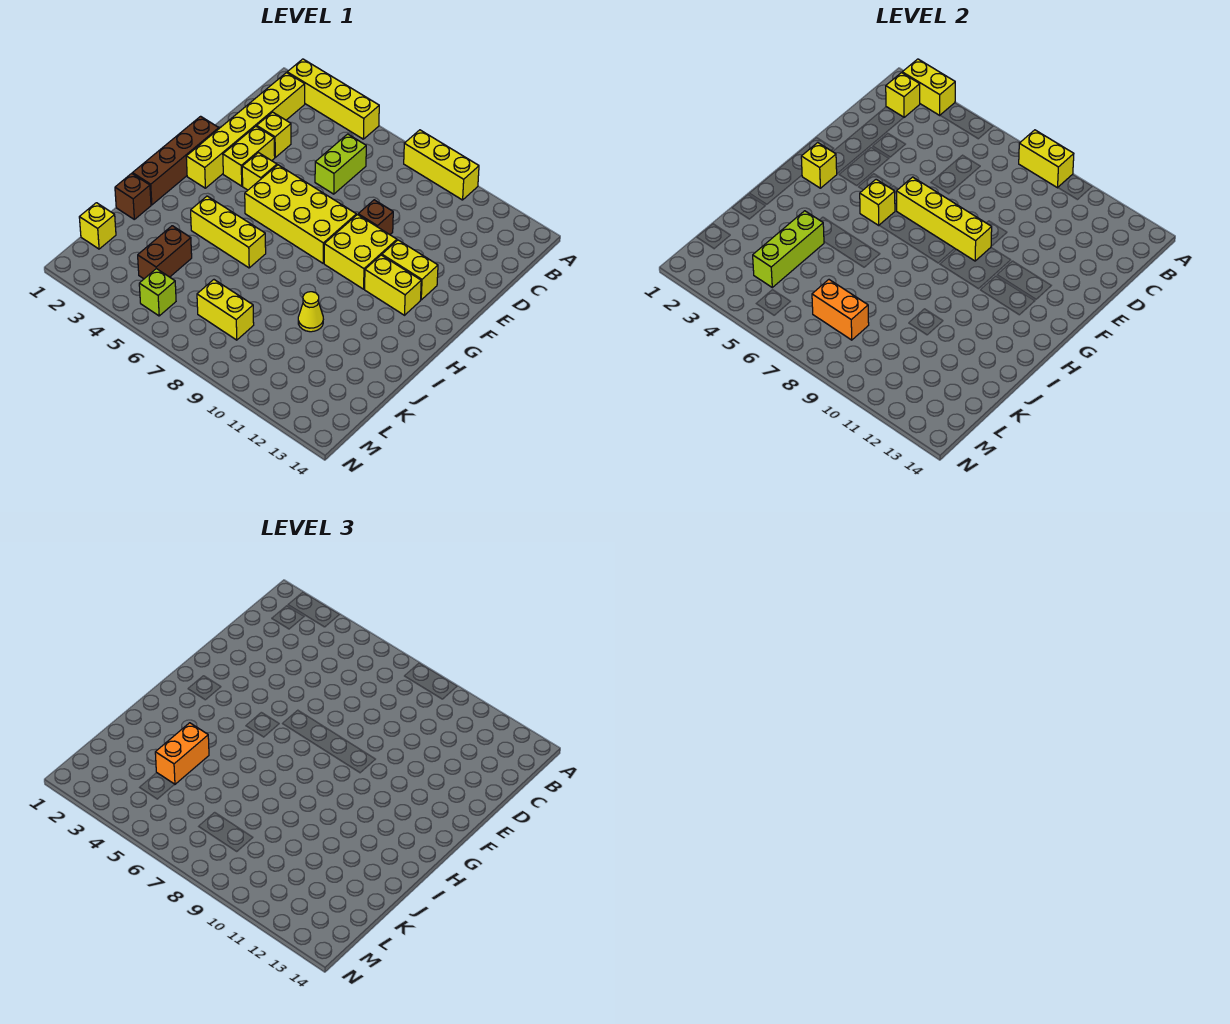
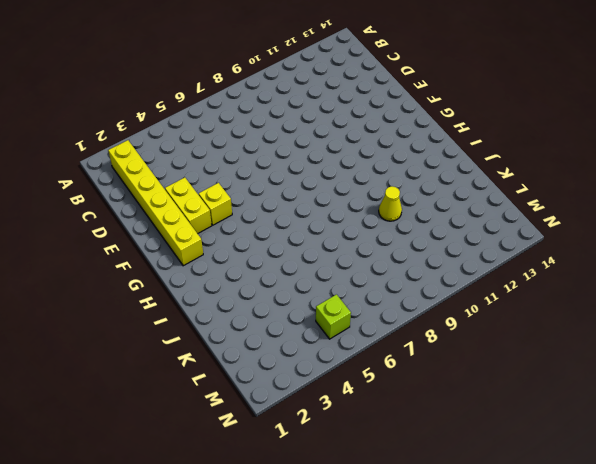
none -> yellow brick A2:A5 level 1
none -> yellow brick A8:A10 level 1
none -> lime brick C6:D6 level 1

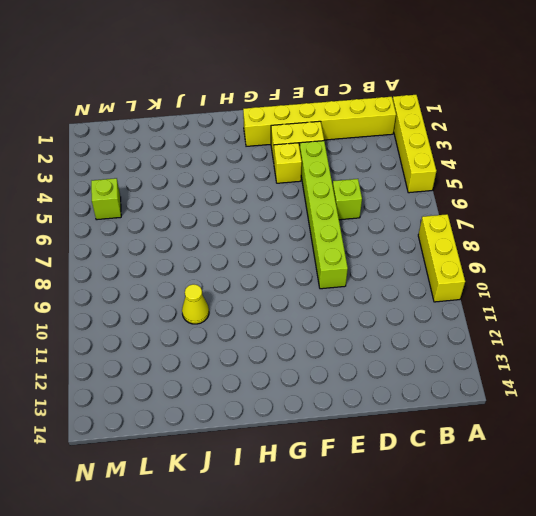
lime brick D6 level 1 -> lime brick C6:D6 level 1
lime brick E4:E9 level 1 -> brown brick E9 level 1
none -> yellow brick D3 level 1
none -> brown brick F1:I1 level 1
none -> yellow brick F5:G8 level 1

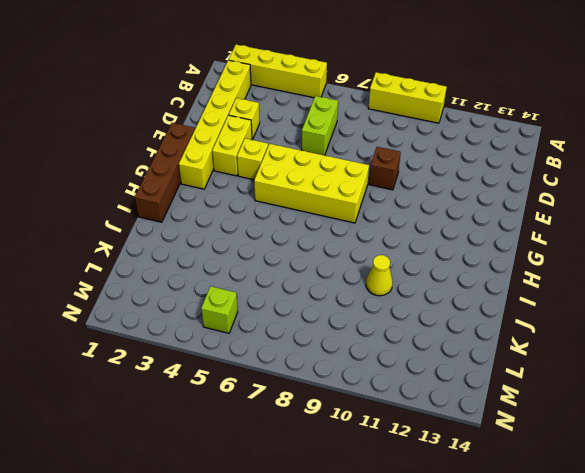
none -> yellow brick F9:G10 level 1
none -> yellow brick F11:F12 level 1
none -> yellow brick G11:G12 level 1

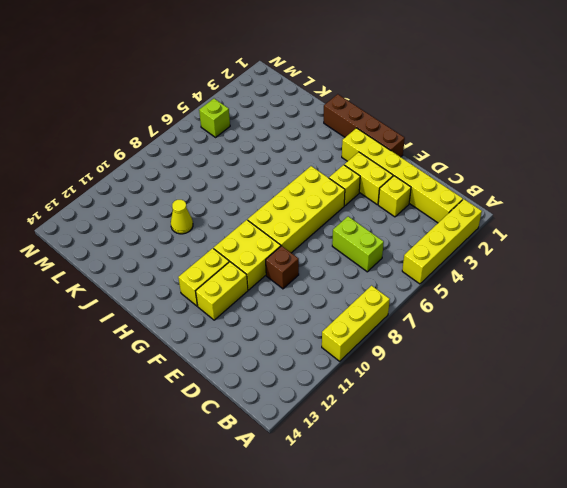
none -> yellow brick I4:I6 level 1
none -> brown brick J1 level 1
none -> brown brick K4:L4 level 1

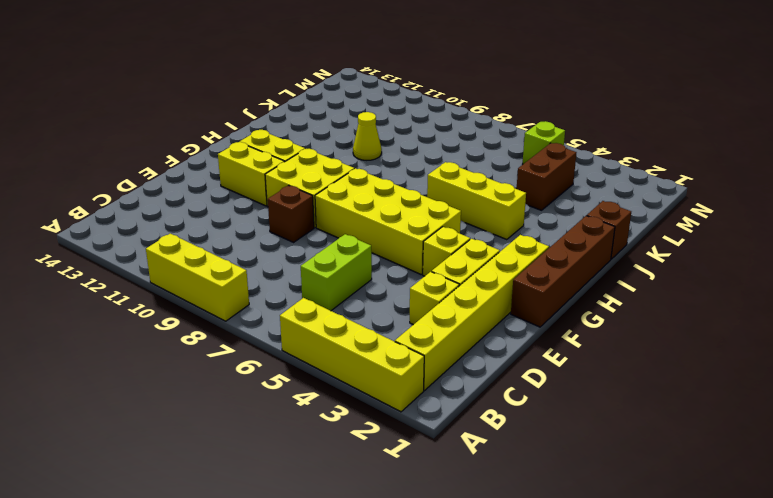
none -> yellow brick L1 level 1
none -> yellow brick L7:L8 level 1
none -> yellow brick A2:A3 level 2

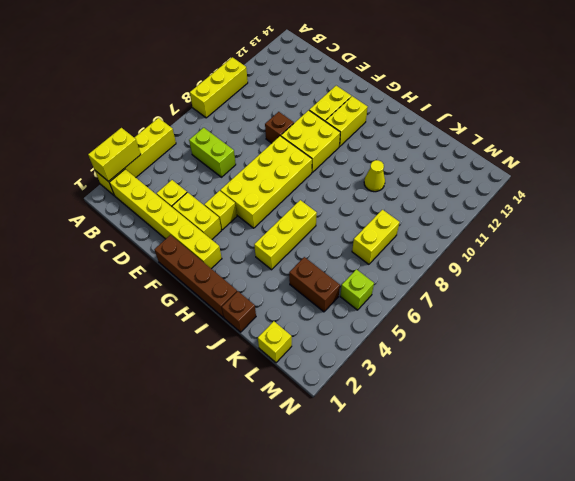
none -> yellow brick A8:A9 level 2
none -> yellow brick B2 level 2
none -> yellow brick F6:F9 level 2

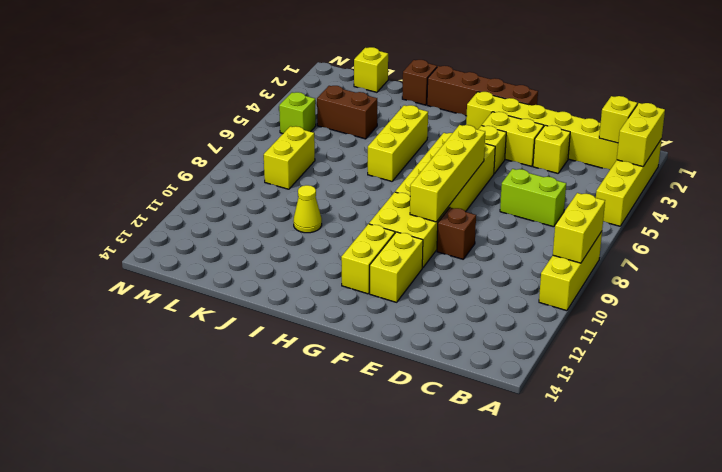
none -> yellow brick G2 level 2
none -> yellow brick G5 level 2
none -> lime brick J4:L4 level 2

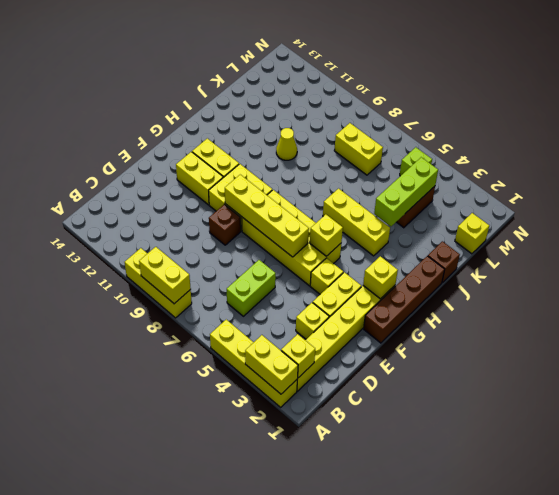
none -> orange brick L7:L8 level 2
none -> orange brick J4:K4 level 3

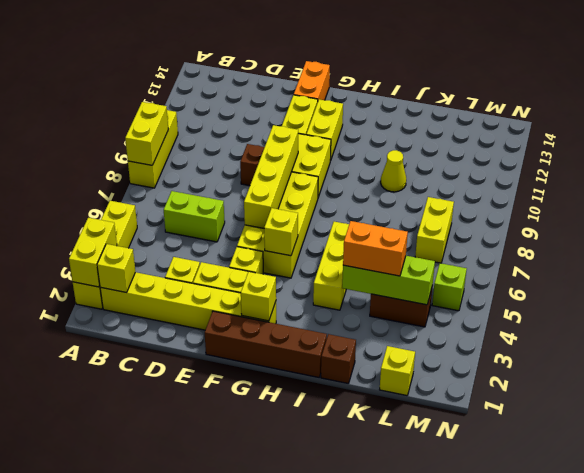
orange brick F13:F14 level 1 -> orange brick L7:L8 level 2

